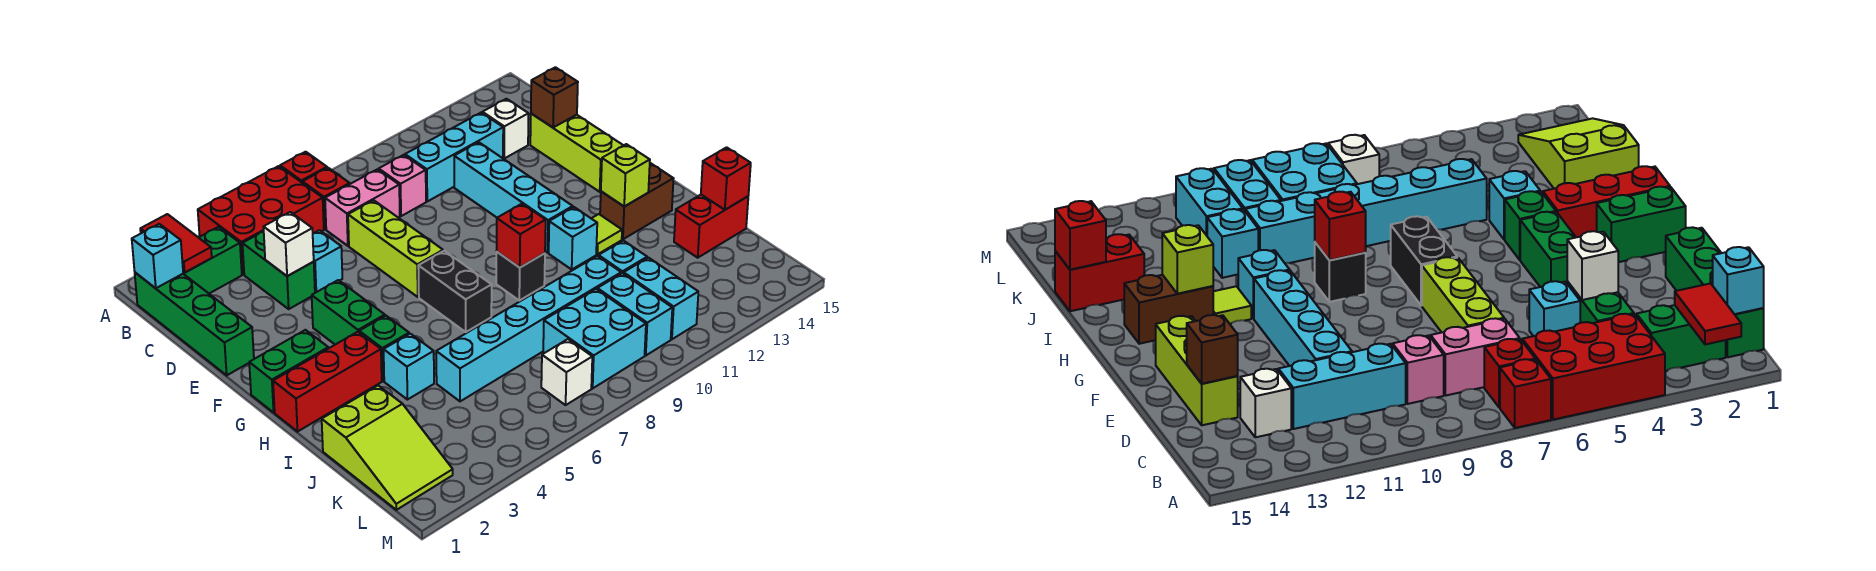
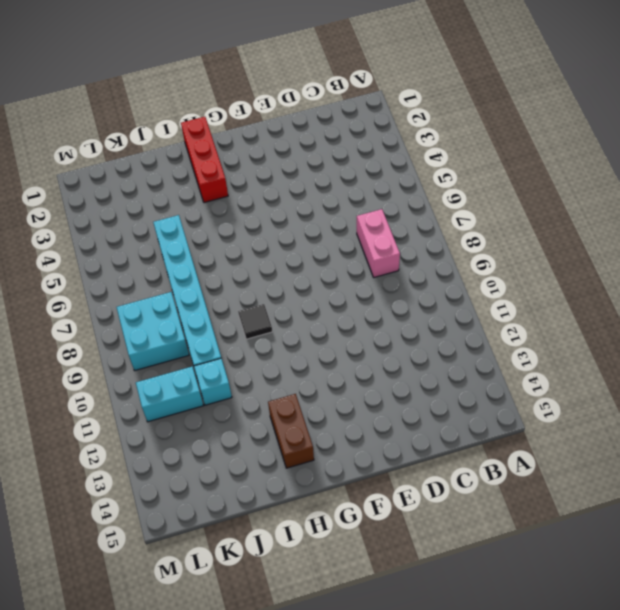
black tile H9 level 1 -> black brick H9 level 1
none -> red brick A4:B6 level 1
none -> red brick A7 level 1
none -> green brick B1:E1 level 1
none -> green brick B2:B3 level 1

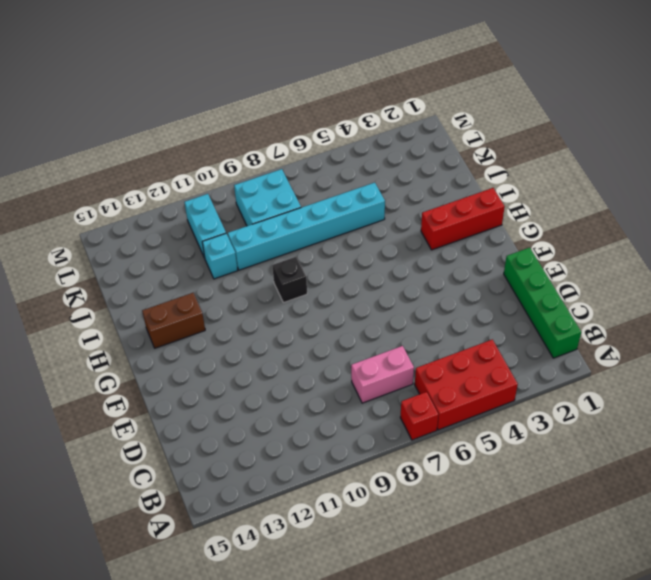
none -> green brick B2:B3 level 1
none -> red brick B7 level 1
none -> green brick C4:D4 level 1
none -> pink brick C9 level 1

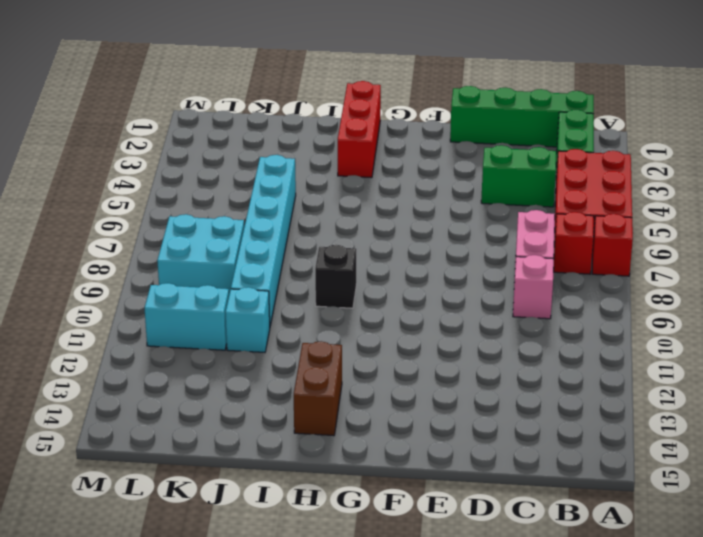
none -> cyan brick C10:C12 level 1
none -> white brick C13 level 1
none -> cyan brick D5 level 1
none -> lime brick D7:F7 level 1

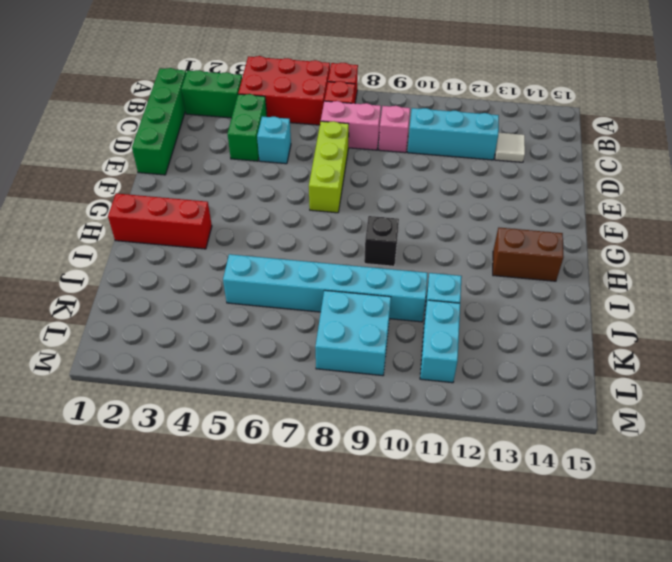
white tile C13 level 1 -> white brick C13 level 1
none -> cyan brick D11:G11 level 1
none -> lime brick D14:F14 level 1
none -> green brick F4:G4 level 1
none -> green brick G1:G2 level 1

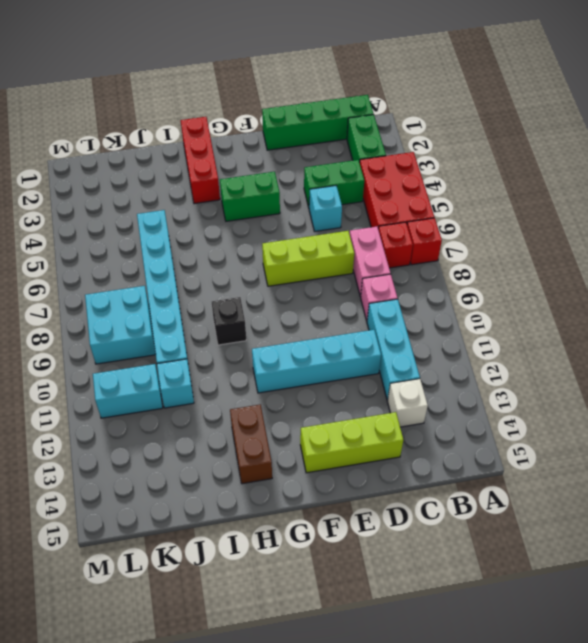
none -> green brick G1:G2 level 1
none -> black brick G7:H7 level 1
none -> green brick H4 level 1
none -> cyan brick H11 level 1

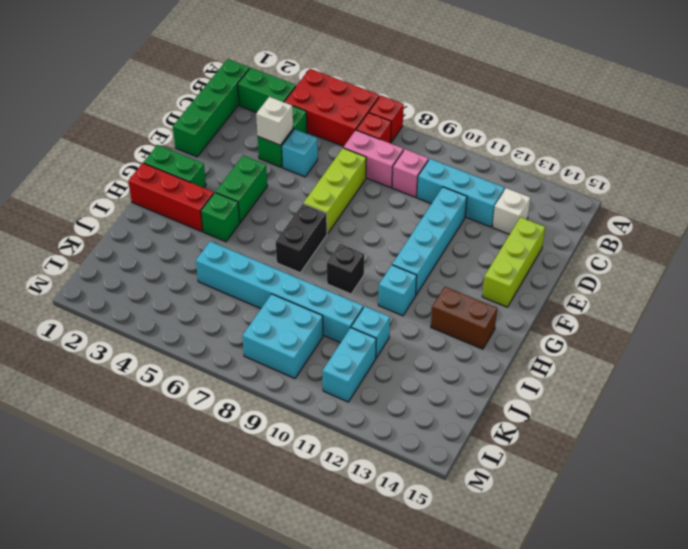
none -> lime tile H12 level 1
none -> cyan brick I4 level 1
none -> lime slope J1:L2 level 1 top J
none -> red brick J14:J15 level 1

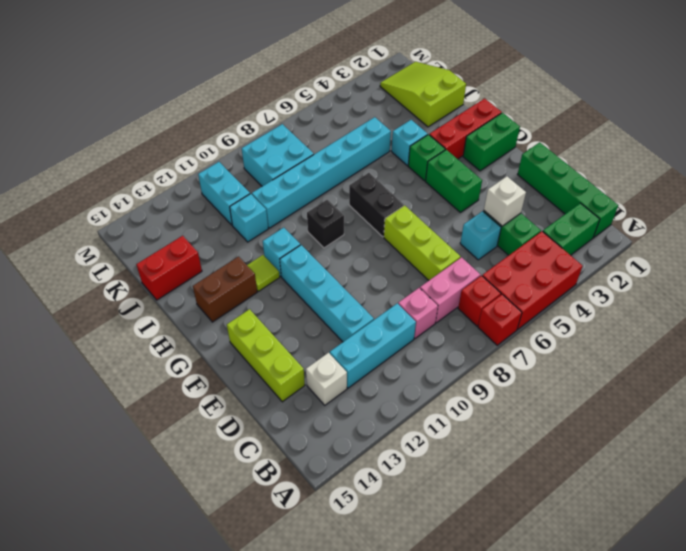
none -> cyan brick K10:L10 level 1
none -> white brick L7 level 1
none -> red tile A2:B2 level 2
none -> cyan brick B1 level 2

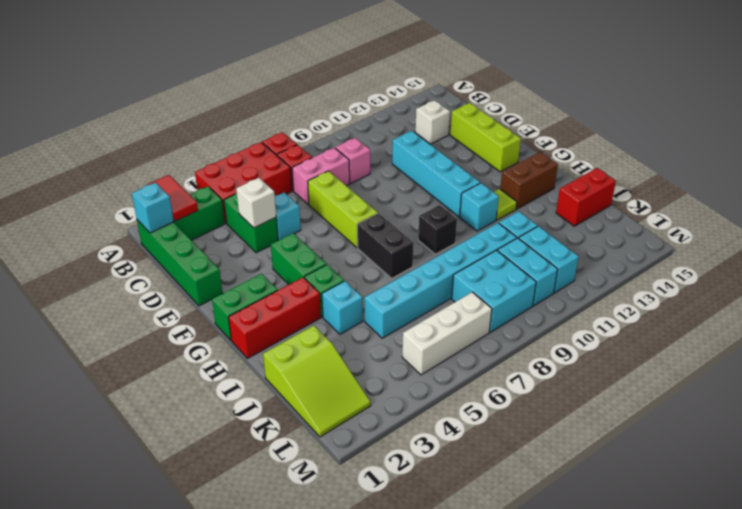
white brick L5:L7 level 1 -> white brick L7 level 1
none -> cyan brick C10:C12 level 1
none -> brown brick D14 level 2
none -> red brick H9 level 2
none -> lime brick H13 level 2

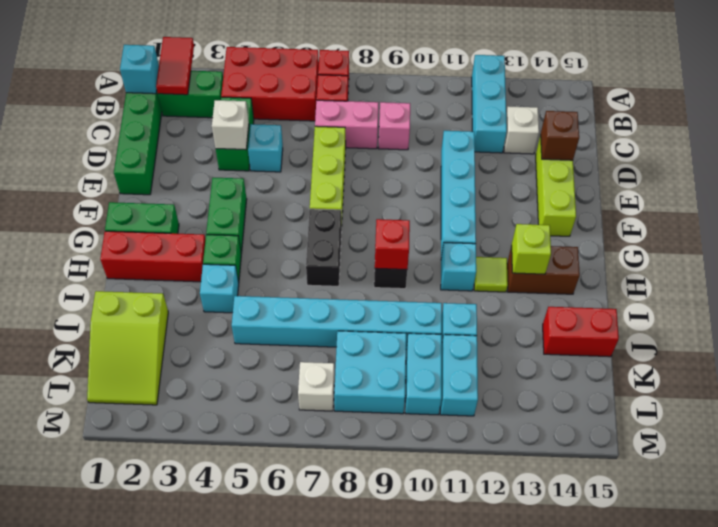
cyan brick A12:C12 level 1 -> cyan brick C10:C12 level 1
none -> red brick J15 level 2

